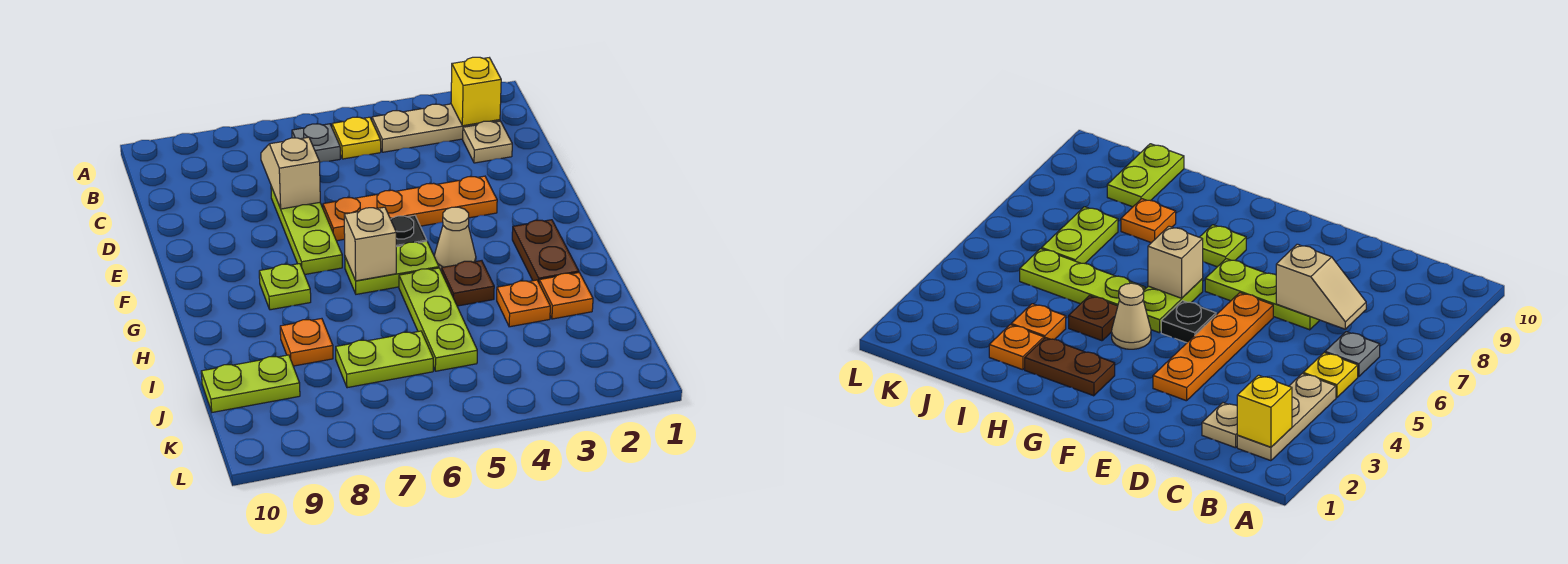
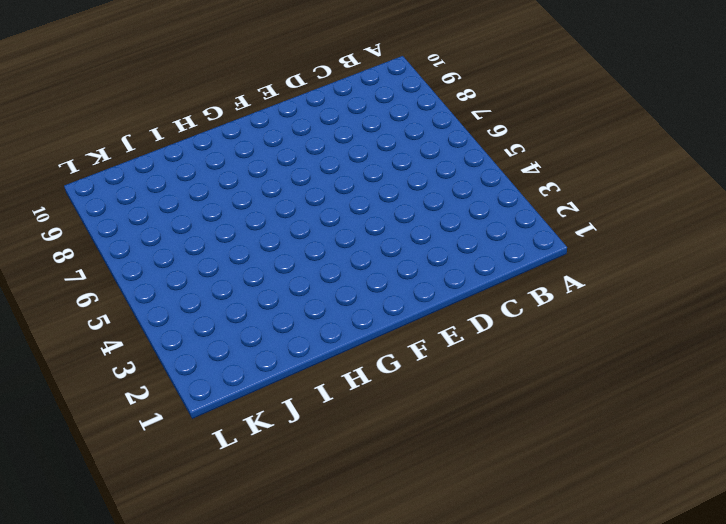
none -> tan plate B2:B4 level 1
none -> yellow plate B5 level 1
none -> grey plate B6 level 1

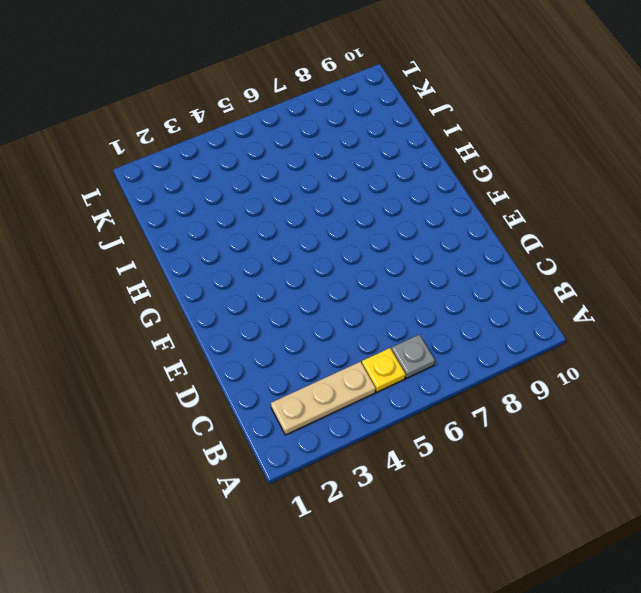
none -> tan plate C2 level 1
none -> lime plate D7:F7 level 1
none -> orange plate E3:E6 level 1

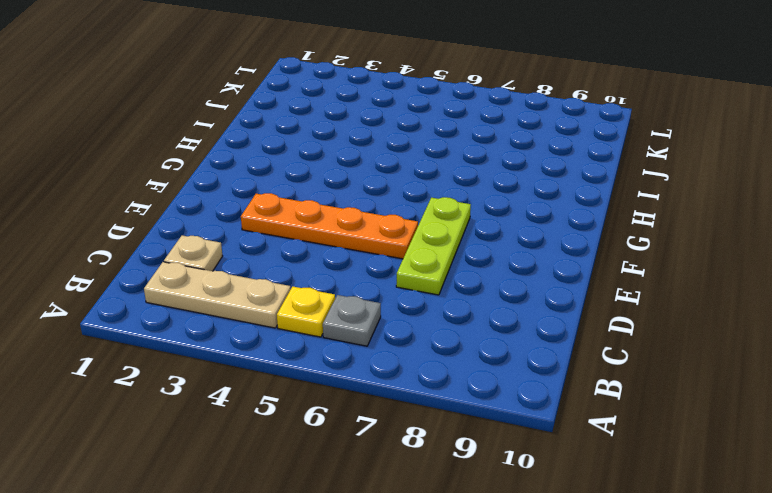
none -> black plate F5 level 1
none -> brown plate G2:H2 level 1
none -> tan cone G4 level 1

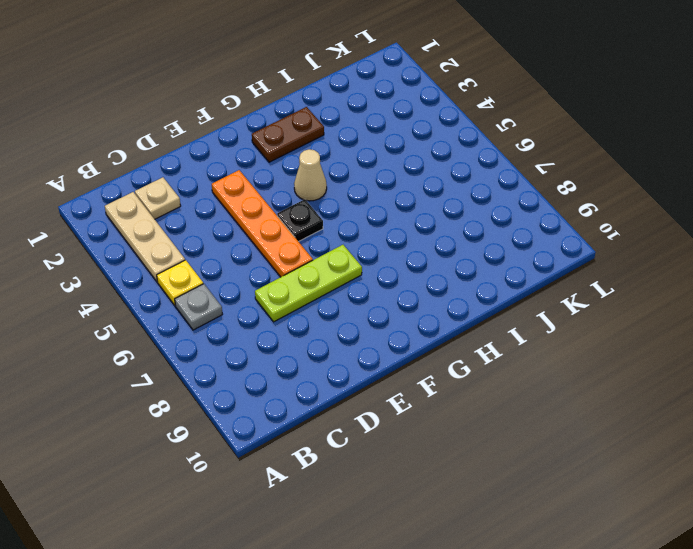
none -> lime plate G5:G6 level 1
none -> lime plate G8 level 1
none -> brown plate H4 level 1

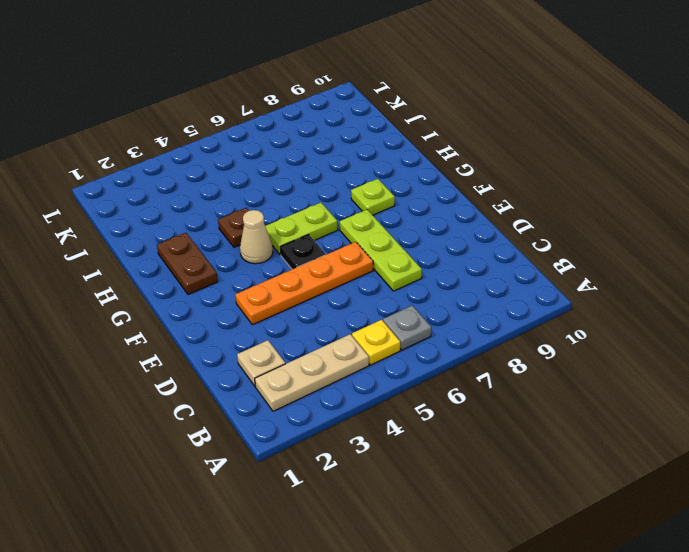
none -> lime plate H5:J5 level 1
none -> orange plate I2 level 1
none -> orange plate I3 level 1

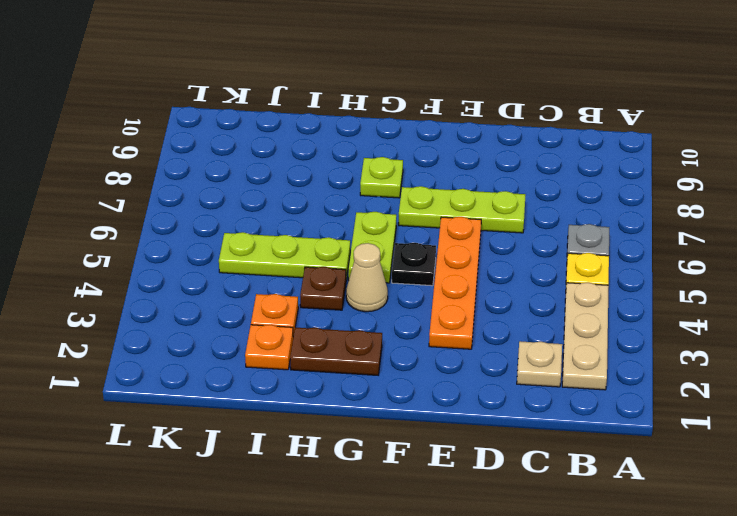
none -> orange plate I8 level 1
none -> lime plate J6:J7 level 1
none -> lime plate J9:J10 level 1

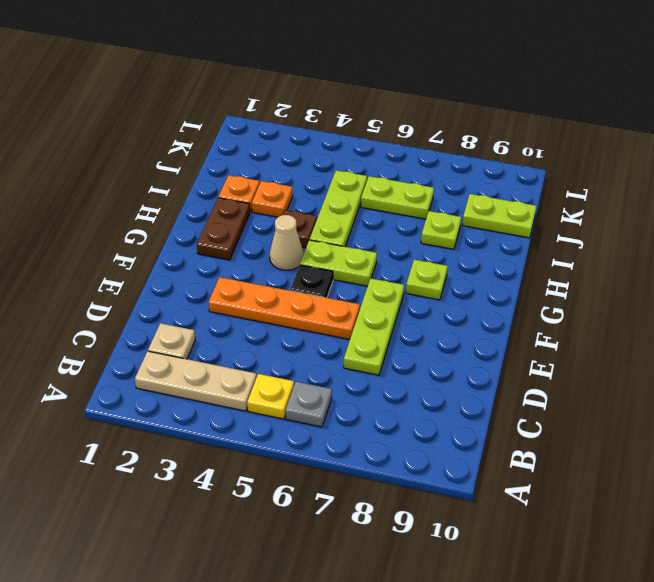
lime plate I8 level 1 -> orange plate I8 level 1
none -> yellow brick B2 level 2
none -> tan slope C7:D7 level 2 top D
none -> tan brick G6 level 2

